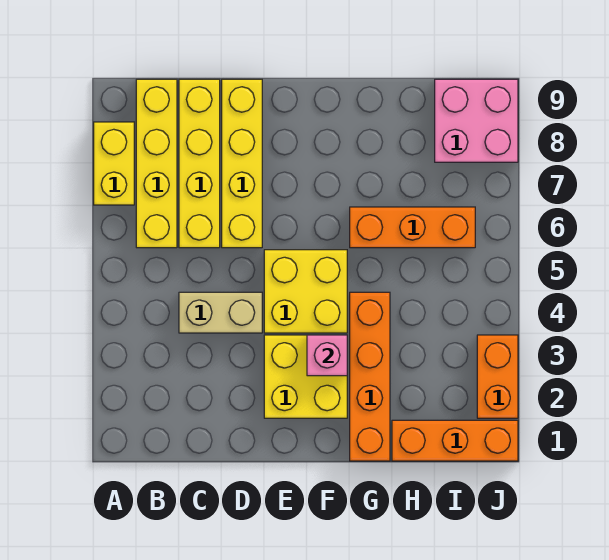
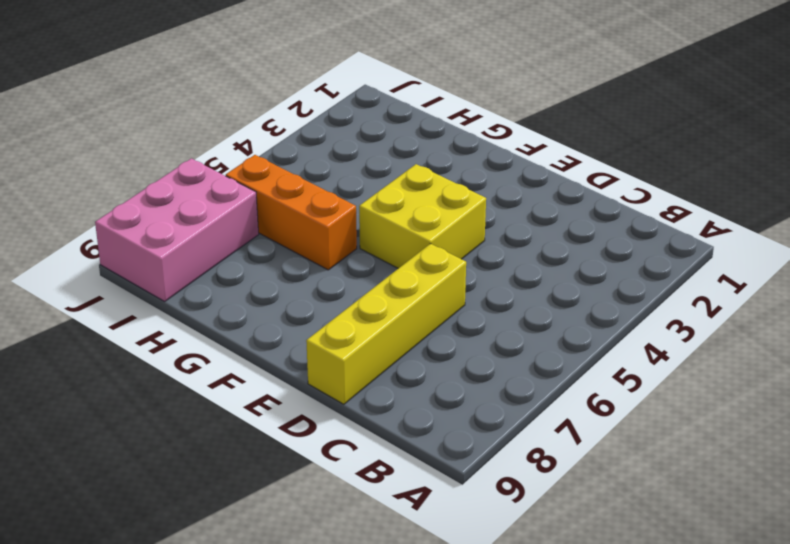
pink brick I7:J9 level 1 -> pink brick I8:J9 level 1
none -> yellow brick A7:A8 level 1
none -> yellow brick B6:B9 level 1
none -> tan brick C4:D4 level 1

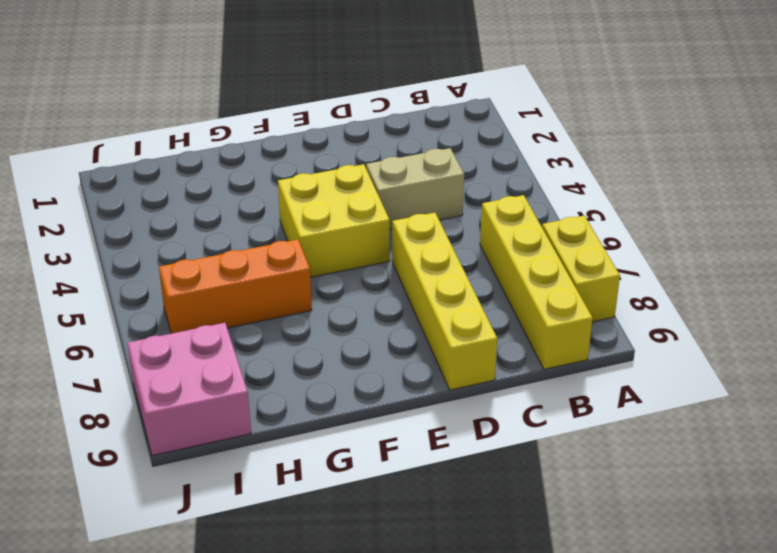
none -> yellow brick C6:C9 level 1
none -> yellow brick E2:F3 level 1
none -> orange brick G1:G4 level 1

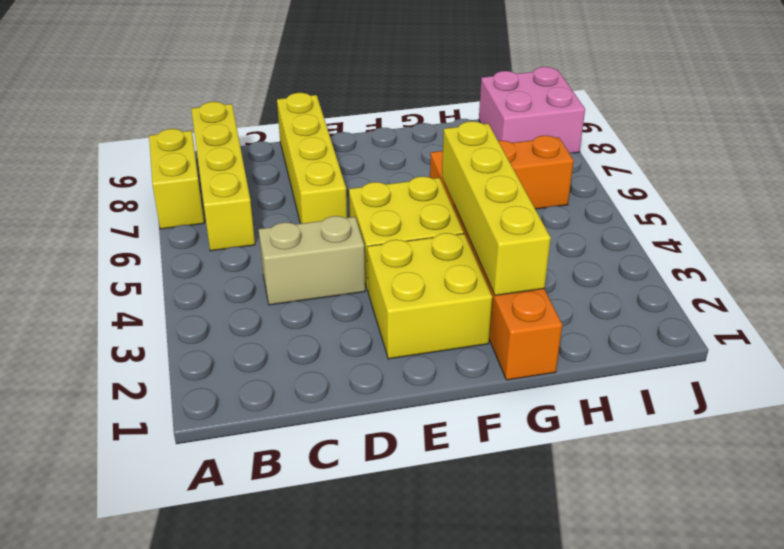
yellow brick G2:G5 level 2 -> yellow brick C6:C9 level 1
none -> orange brick H1:J1 level 1
none -> orange brick J2:J3 level 1
none -> pink brick F3 level 2

